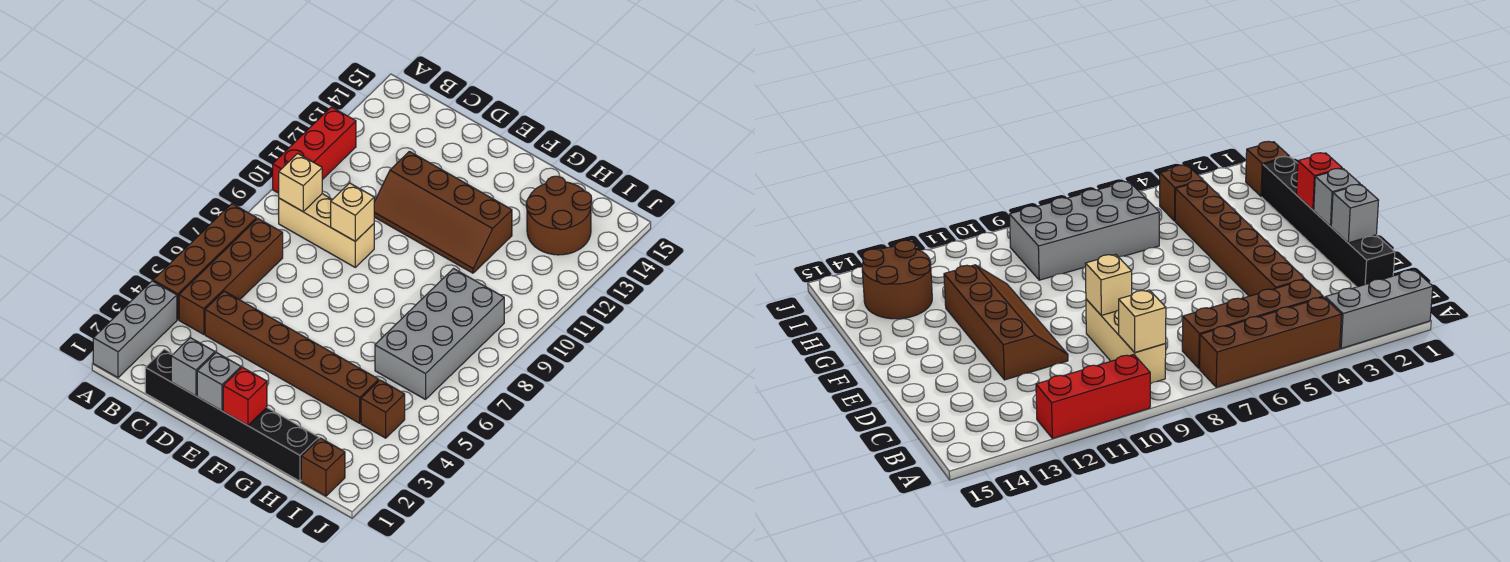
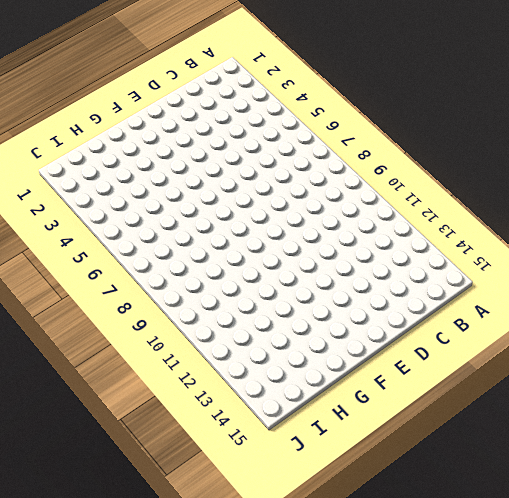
none -> grey brick A1:A3 level 1
none -> brown brick A4:A7 level 1
none -> red brick A10:A12 level 1

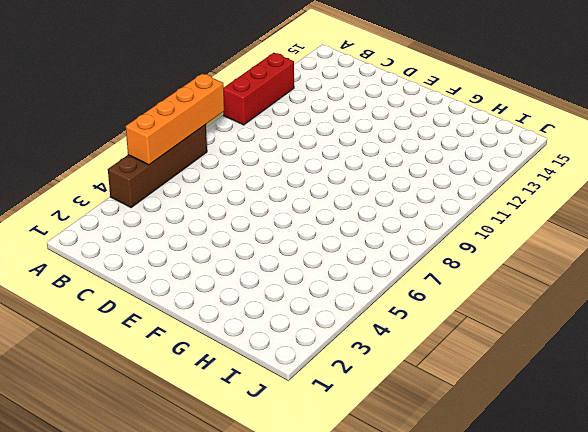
orange brick A5:A8 level 2 -> none
none -> grey brick A1:A3 level 1
none -> brown brick B4:B7 level 1
none -> tan brick B9:D9 level 1

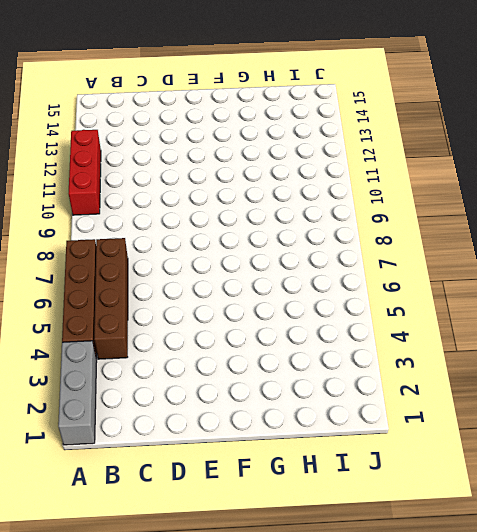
none -> tan brick B9:D9 level 1
none -> black brick C1:H1 level 1
none -> brown brick C4:H4 level 1

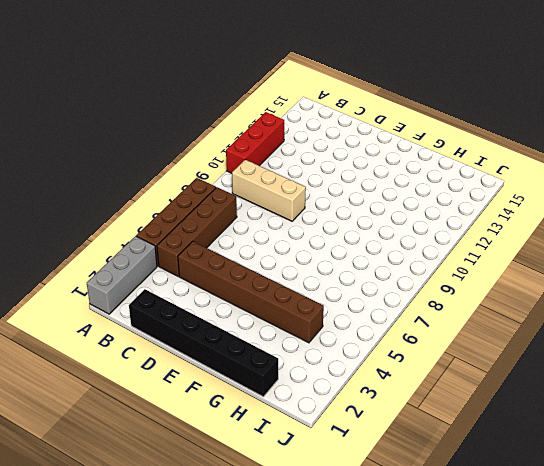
none -> brown slope D11:G12 level 1 top 12
none -> grey brick H6:I9 level 1
none -> brown round brick H13:I14 level 1

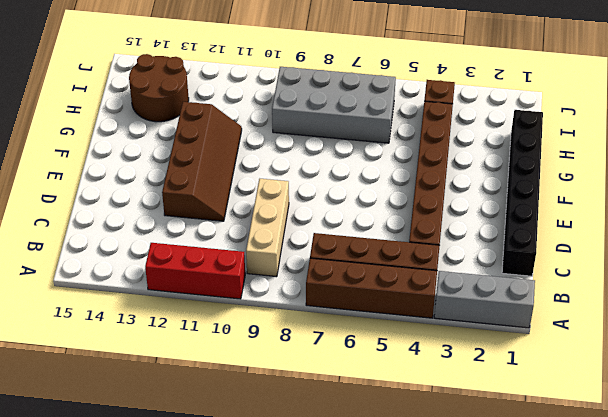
none -> brown brick I1 level 1
none -> tan brick B9 level 2
none -> grey brick D1 level 2

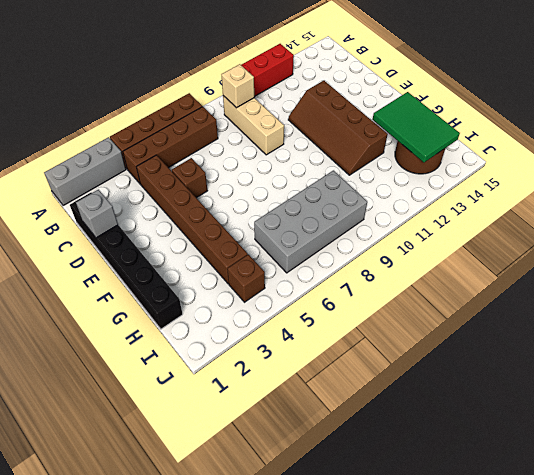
brown brick D5 level 1 -> brown brick I1 level 1
green tile G13:I14 level 2 -> none
none -> tan brick D9 level 2
none -> grey brick E1 level 2
none -> red brick F1 level 2

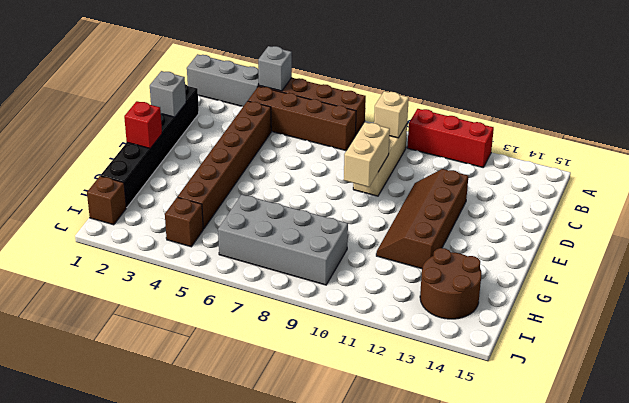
grey brick A4 level 2 -> grey brick E1 level 2
tan brick D9:E9 level 2 -> tan brick D9 level 2

